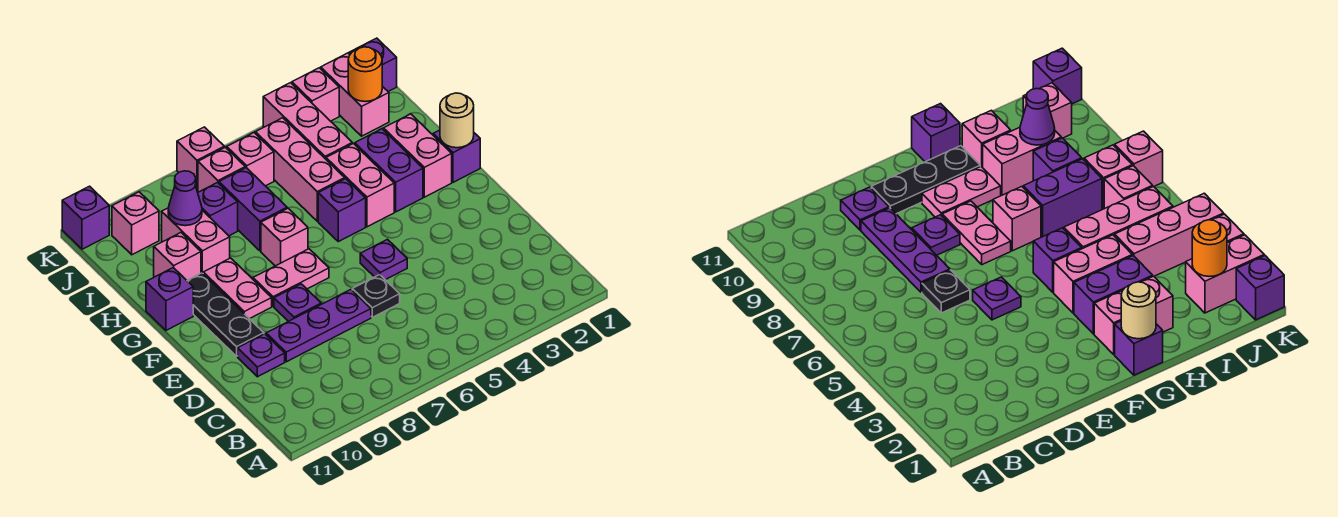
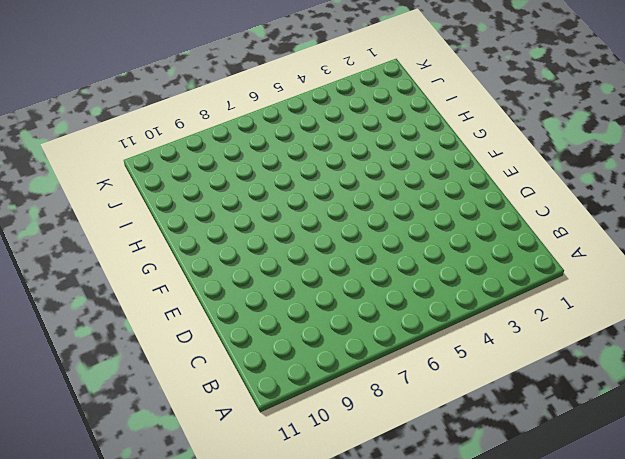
none -> black plate D6 level 1
none -> purple plate D7:D9 level 1
none -> purple plate D10 level 1
none -> purple plate E5 level 1

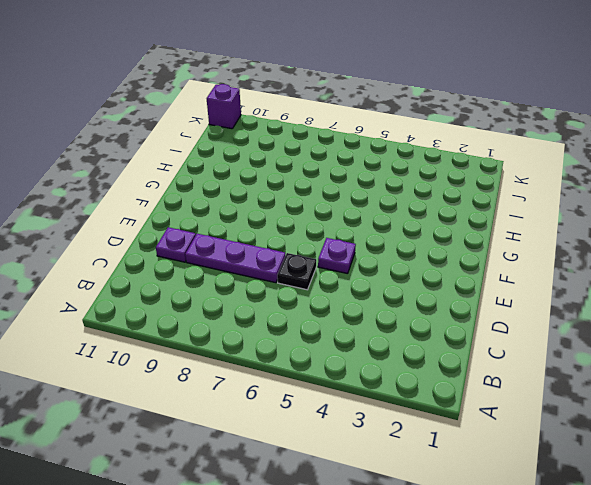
none -> purple plate E8 level 1
none -> black plate E10:G10 level 1
none -> pink plate F7:F8 level 1
none -> pink plate F9:G9 level 1

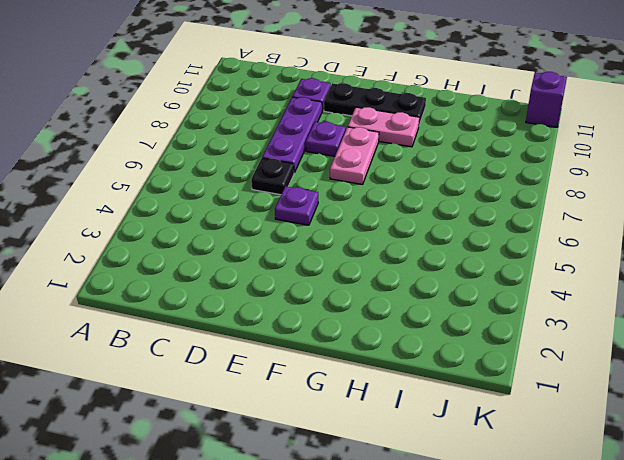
none -> purple brick G1 level 1
none -> pink brick G2:H2 level 1
none -> purple brick G3:H3 level 1
none -> pink brick G4:H4 level 1

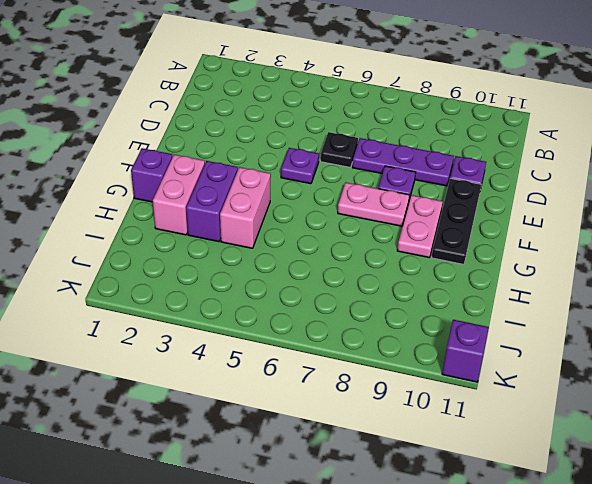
none -> purple brick G5 level 1
none -> pink brick G7 level 1
none -> purple brick G11 level 1
none -> pink brick H5:J5 level 1

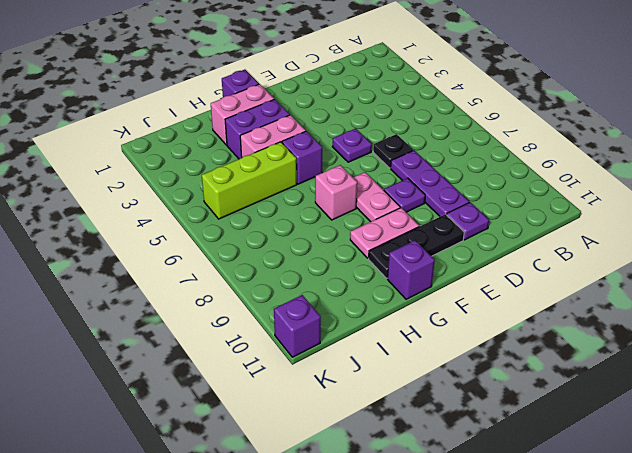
lime brick H5:J5 level 1 -> pink brick H5:J5 level 1
none -> purple brick H7:I7 level 1
none -> pink brick H9:I9 level 1
none -> pink brick H10 level 1
none -> pink brick I4:K4 level 1

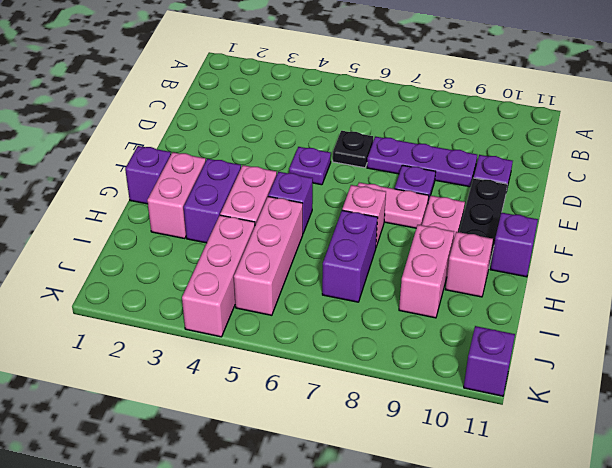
none -> purple brick I8 level 1
none -> pink brick J2:K2 level 1
none -> pink brick J6 level 1
none -> pink brick J7 level 1

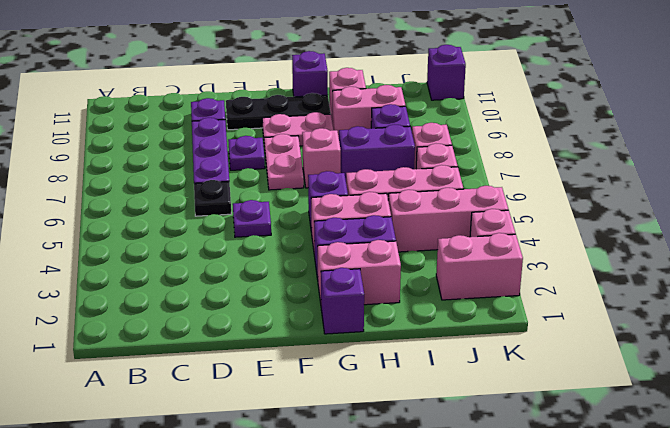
none -> pink brick J10 level 1
none -> purple brick K1 level 1
none -> pink brick K7 level 1
none -> tan round brick G1 level 2

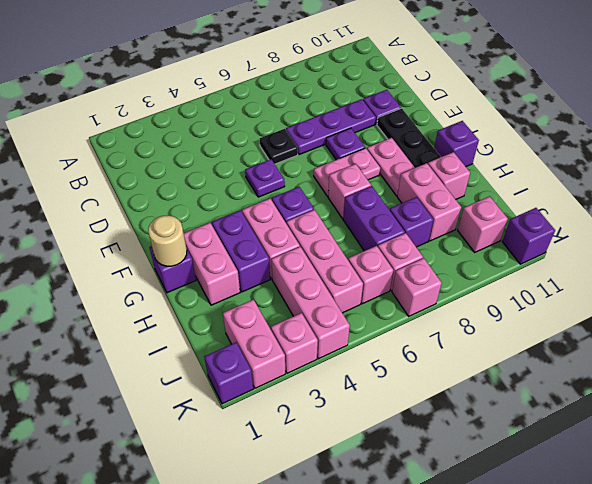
none -> purple cone I9 level 2
none -> orange round brick J2 level 2

